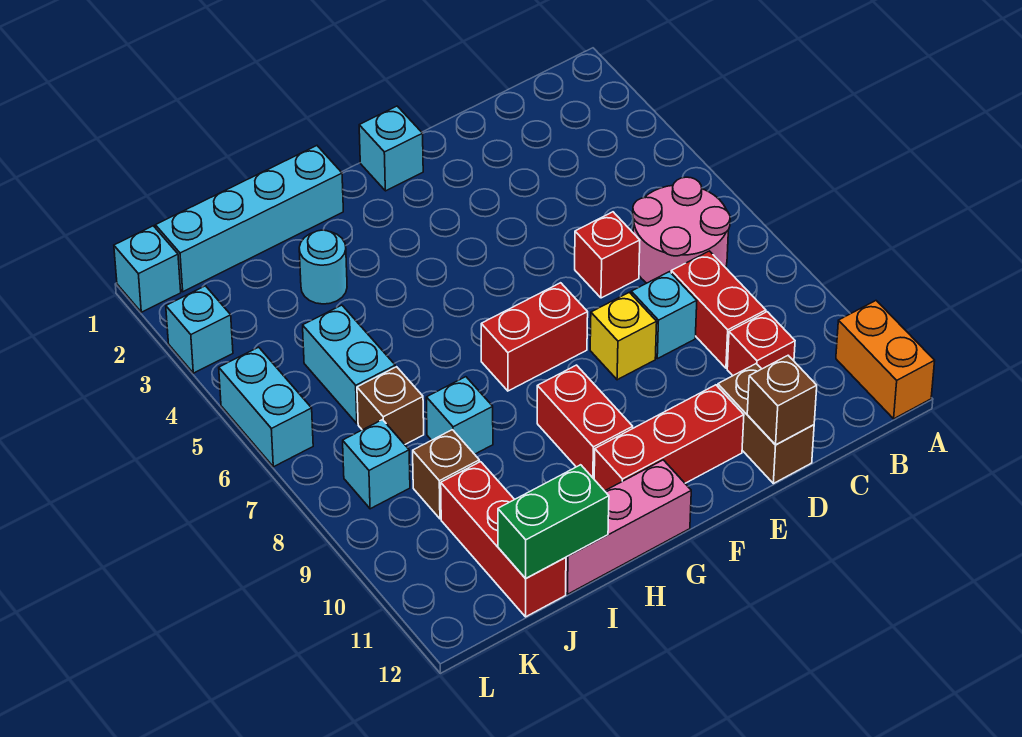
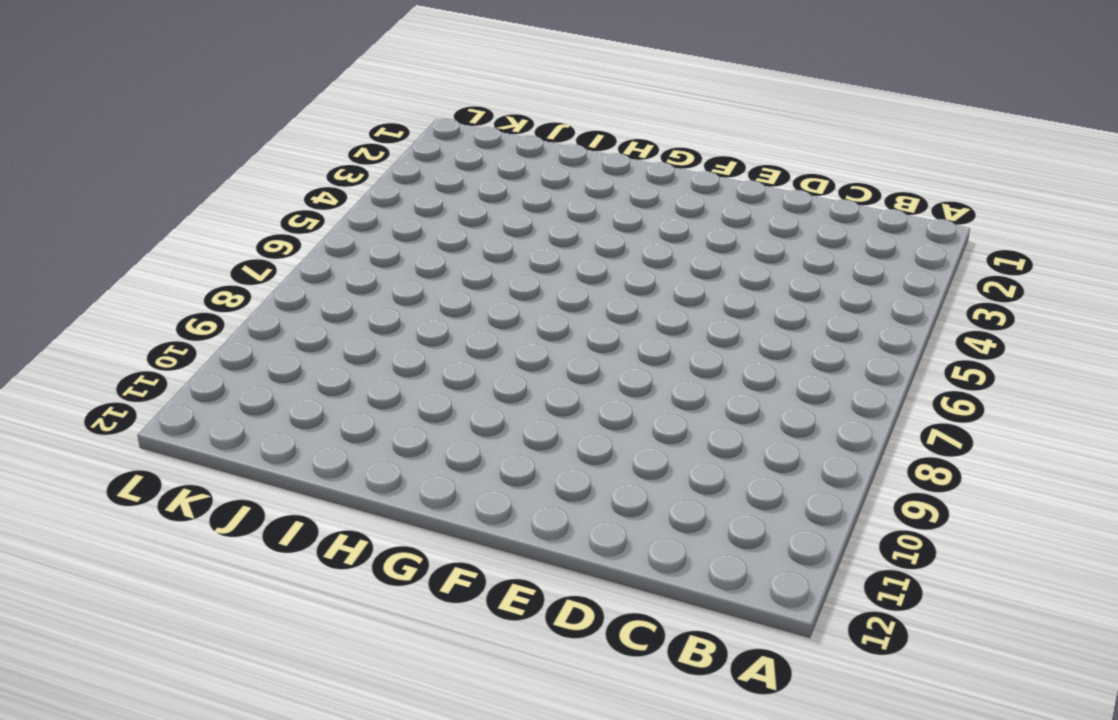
none -> orange brick A11:A12 level 1
none -> pink round brick B6:C7 level 1
none -> red brick C8:C9 level 1

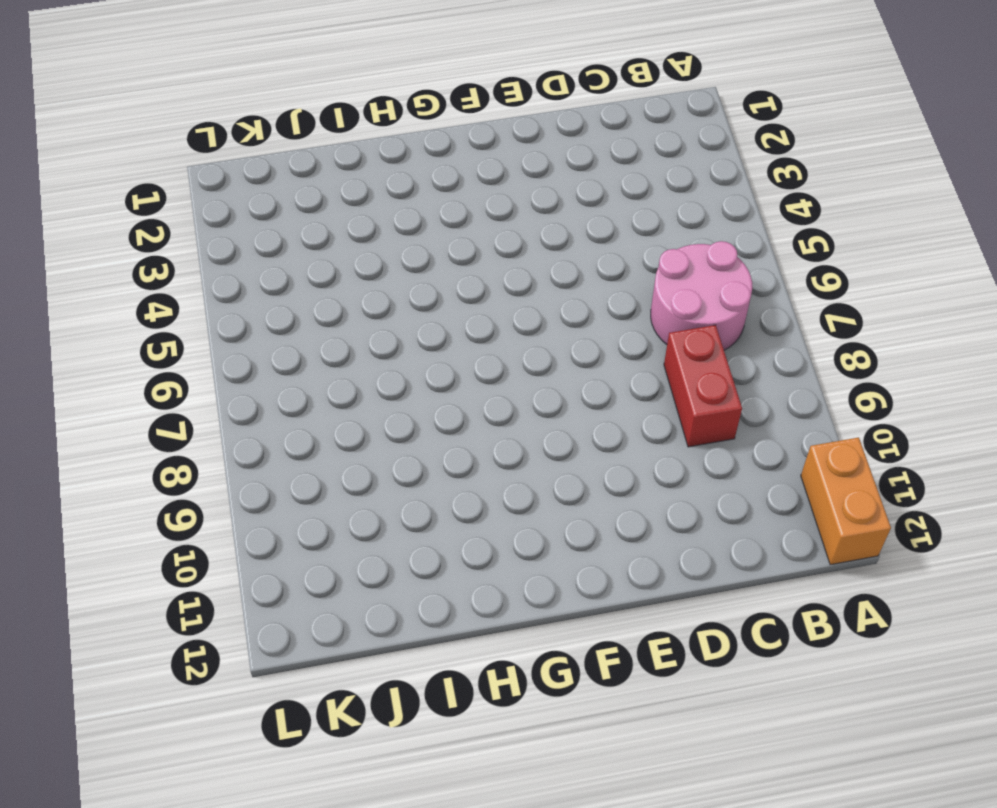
none -> red brick C10 level 1
none -> red brick D6 level 1
none -> cyan brick D8 level 1

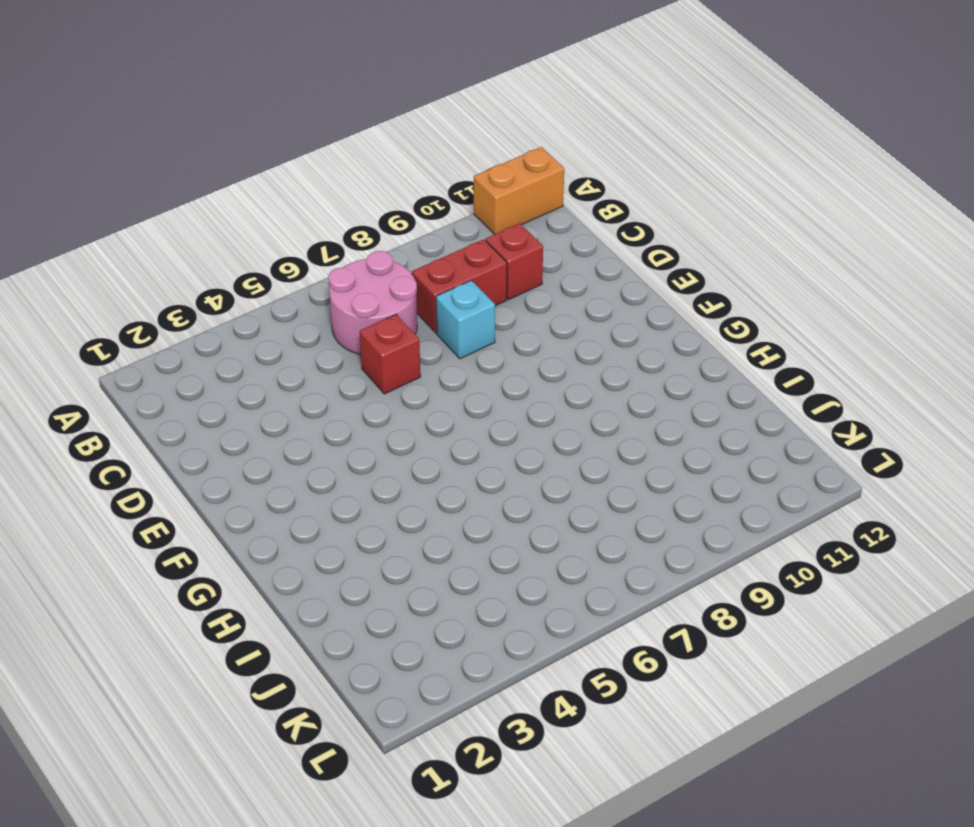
none -> brown brick D11:D12 level 1
none -> yellow brick E8 level 1
none -> red brick E11:G11 level 1

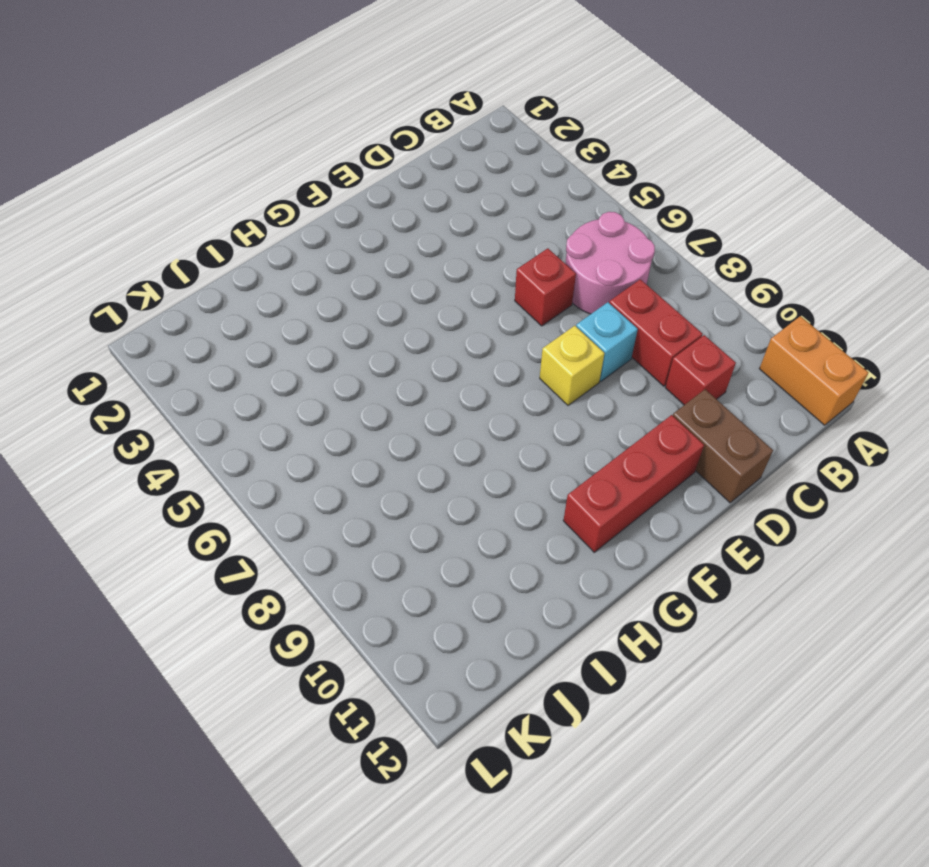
none -> cyan brick F1 level 1
none -> red brick F7:G7 level 1
none -> red brick G9:G10 level 1

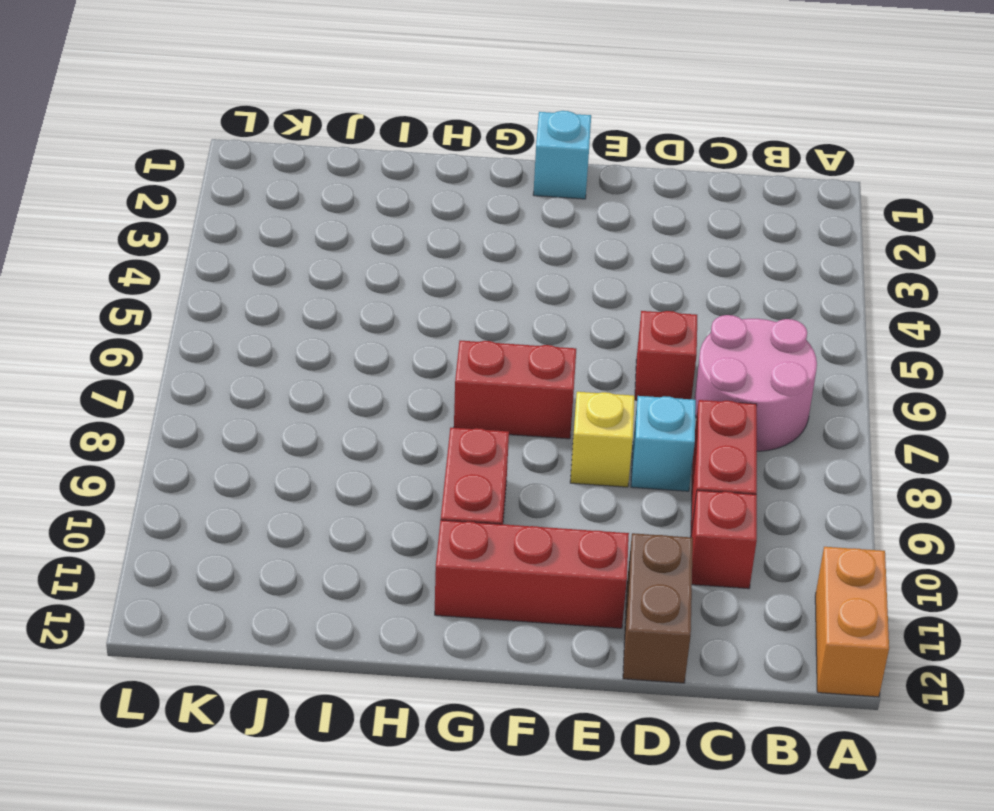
none -> pink brick G12:I12 level 1
none -> cyan brick H1:K1 level 1
none -> cyan round brick I3 level 1

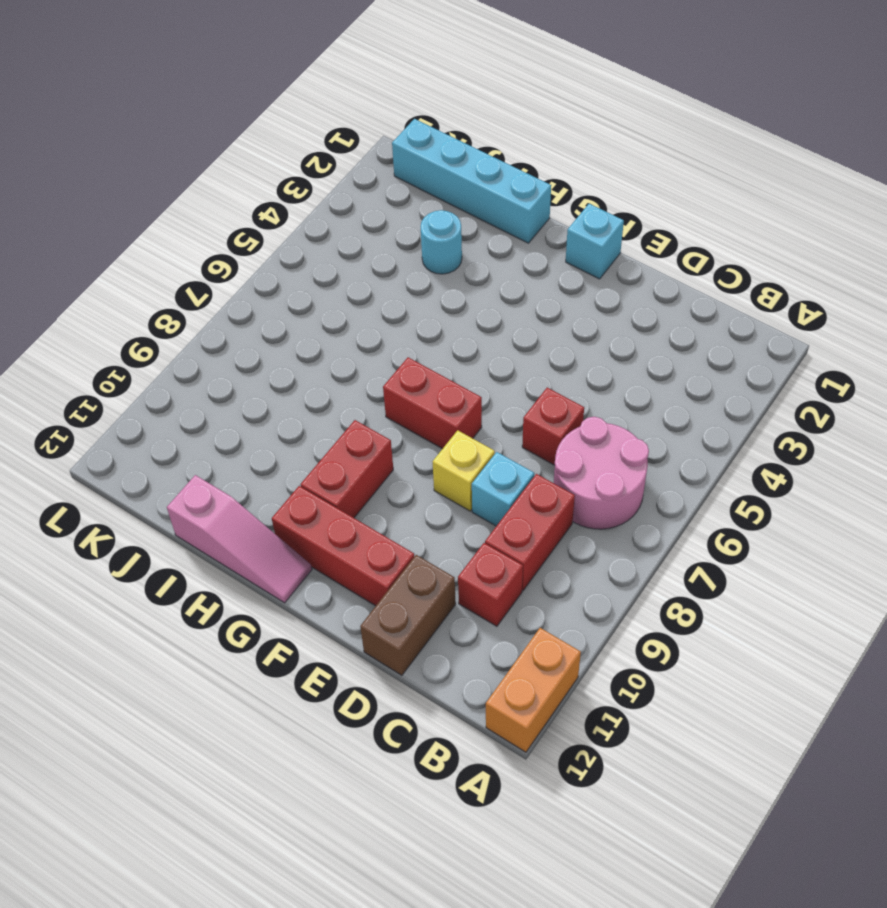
pink slope G12:I12 level 1 top I -> pink brick G12:I12 level 1
none -> cyan brick I8 level 1
none -> cyan brick J5:J6 level 1
none -> brown brick J7 level 1

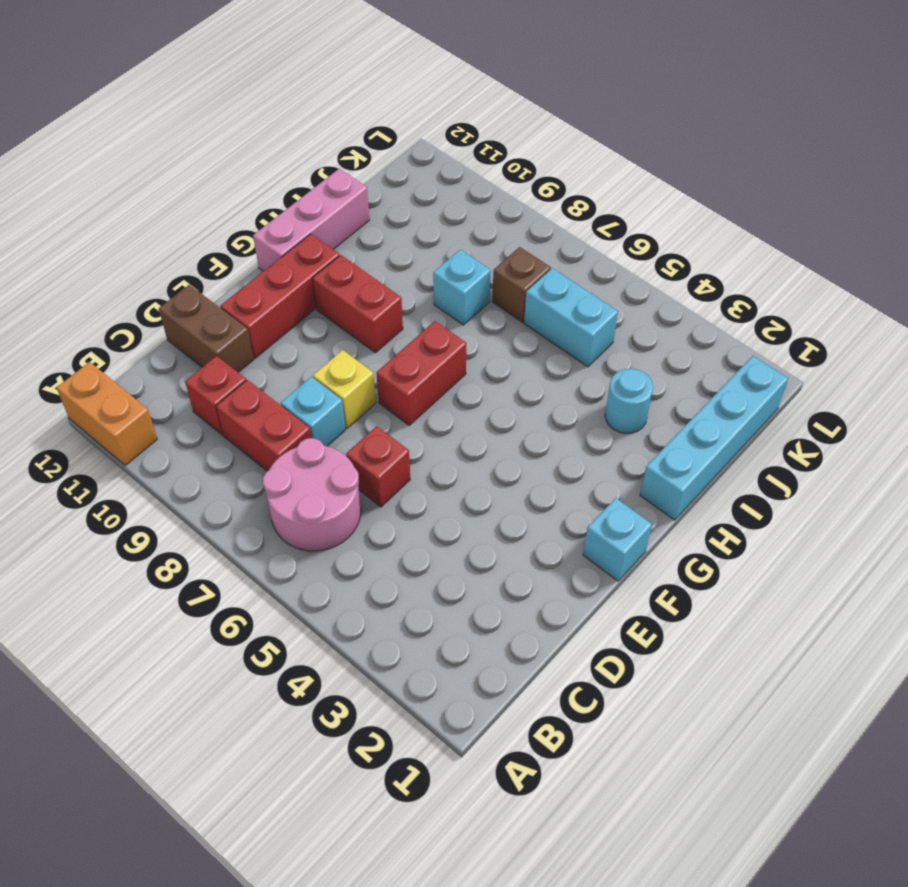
none -> brown brick J9 level 1
none -> red brick J10:J12 level 1
none -> cyan brick K8 level 1

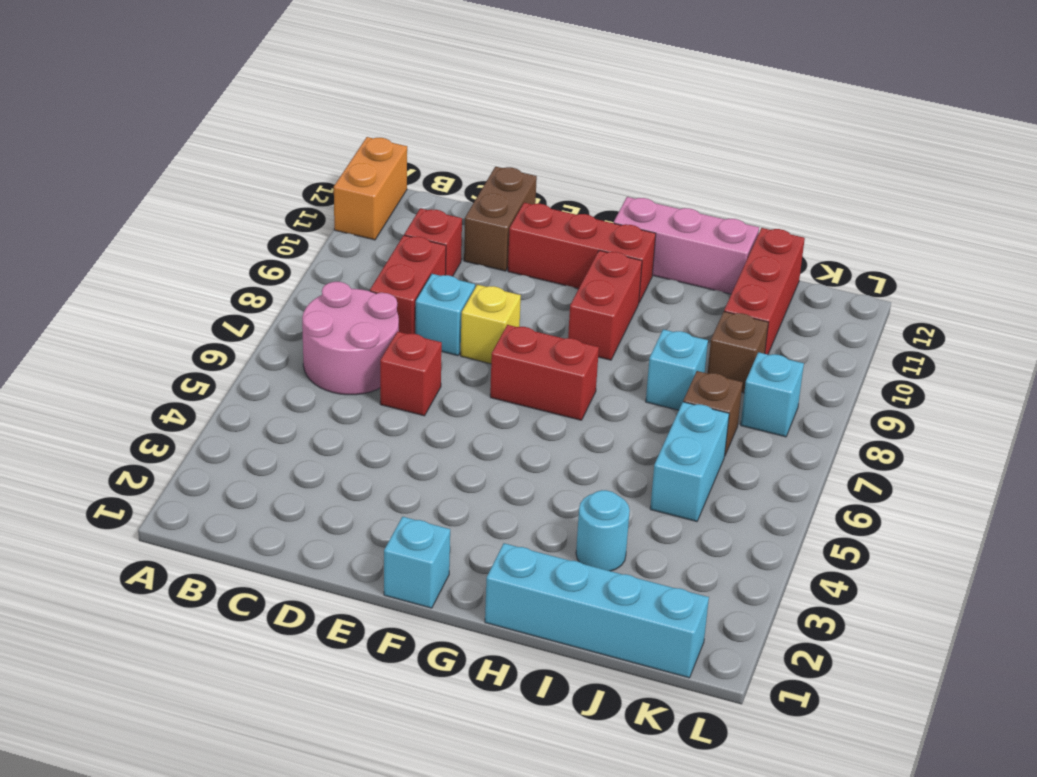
none -> cyan brick L1 level 1
none -> cyan brick L3 level 1
none -> cyan brick L5:L6 level 1

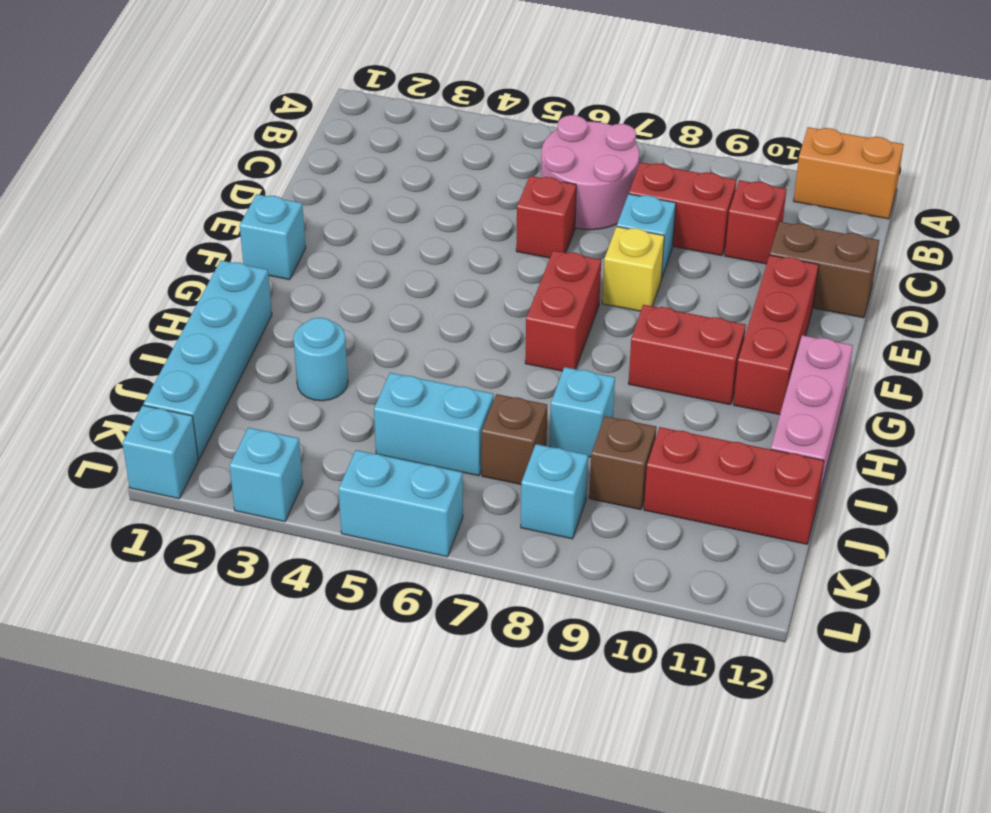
none -> brown brick D12 level 2
none -> green brick I12:J12 level 2

